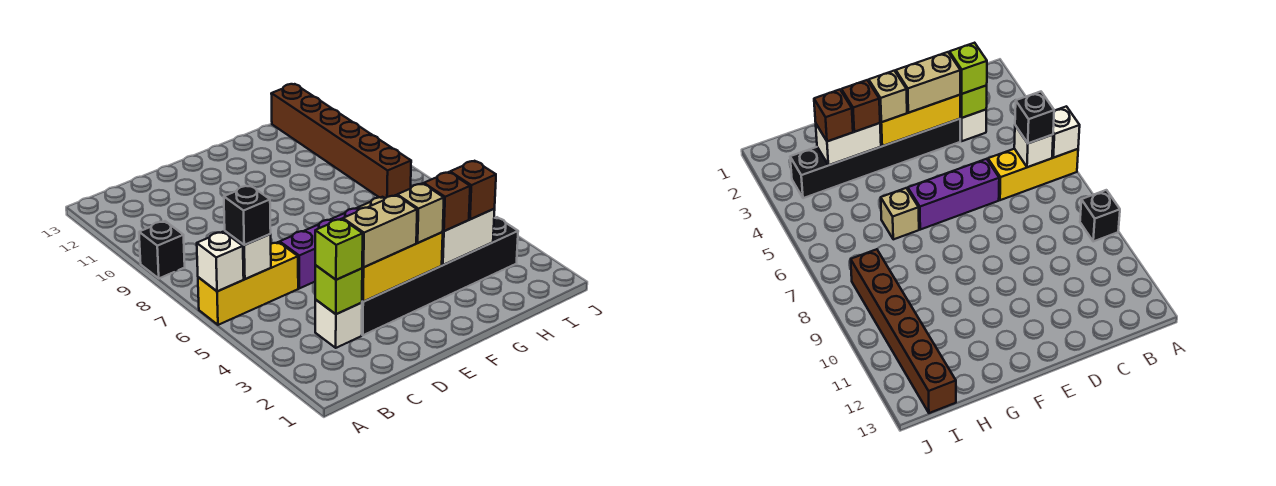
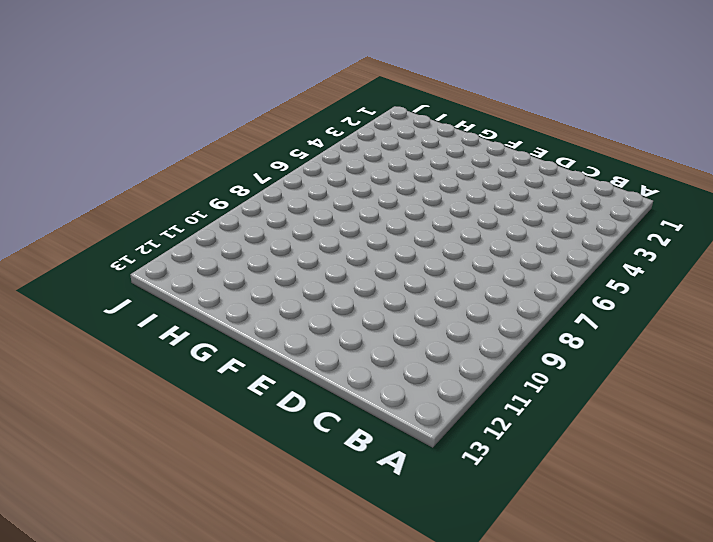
none -> yellow brick A6:C6 level 1
none -> black brick A9 level 1
none -> white brick C3 level 1

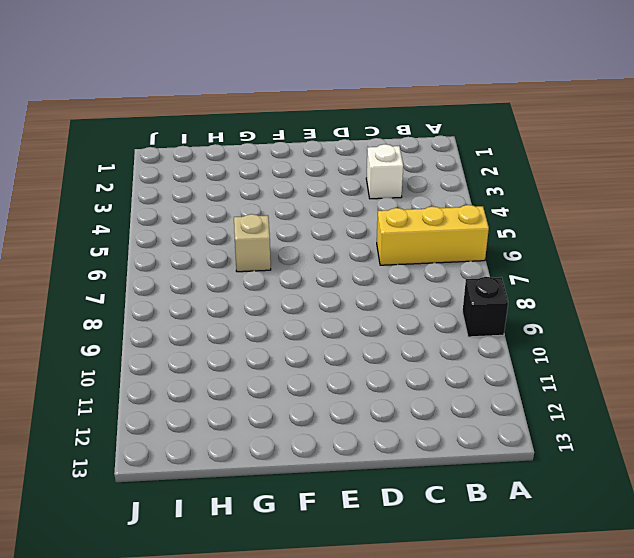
none -> black brick D3:I3 level 1
none -> purple brick D6:F6 level 1
none -> brown brick I8:I13 level 1

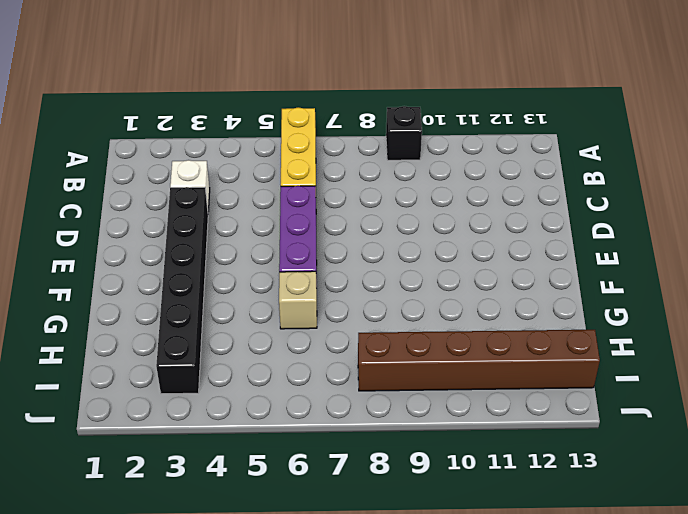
none -> white brick A6 level 2
none -> white brick B6 level 2
none -> lime brick C3 level 2

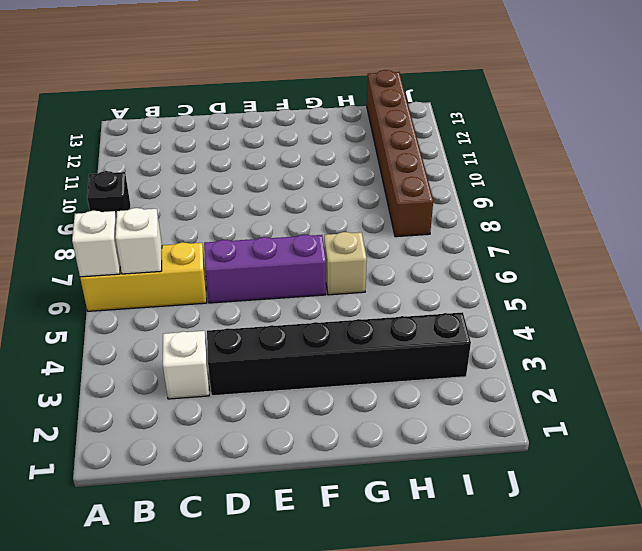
none -> lime brick C3 level 2
none -> yellow brick D3:F3 level 2
none -> white brick G3:H3 level 2

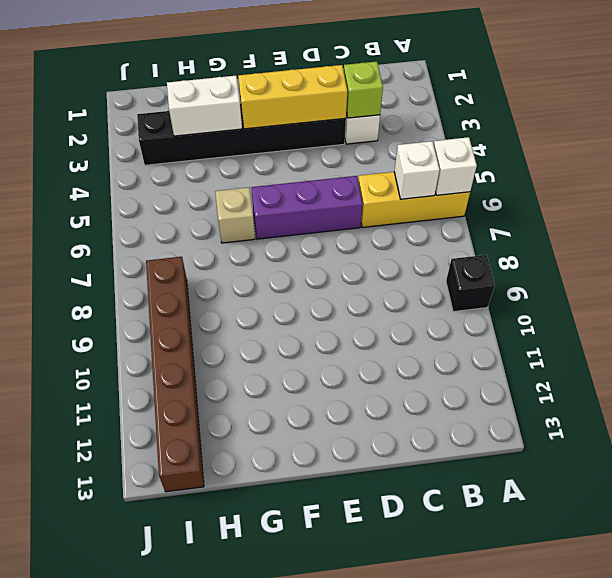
none -> black brick B6 level 3
none -> lime brick C3 level 3
none -> tan brick D3:E3 level 3

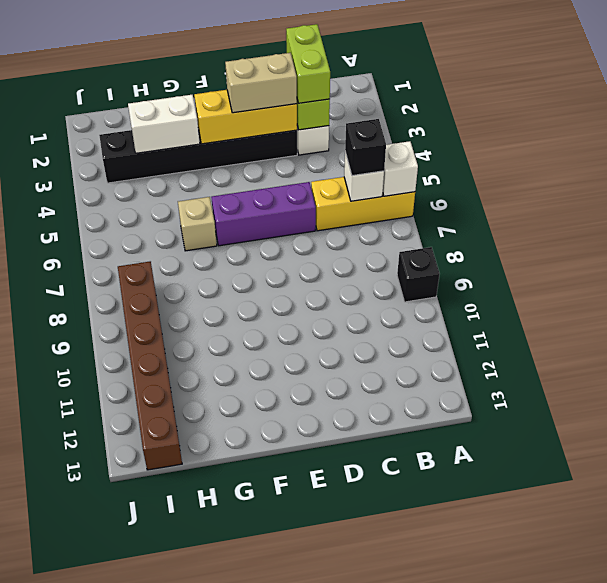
lime brick C2:C3 level 3 -> lime brick C3 level 3
none -> tan brick F3 level 3
none -> brown brick G3 level 3
none -> brown brick H3 level 3

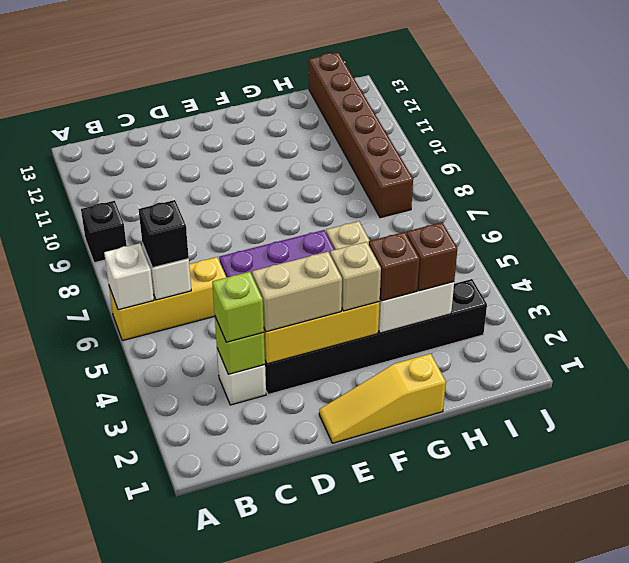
yellow slope E1:G1 level 1 top G -> none

